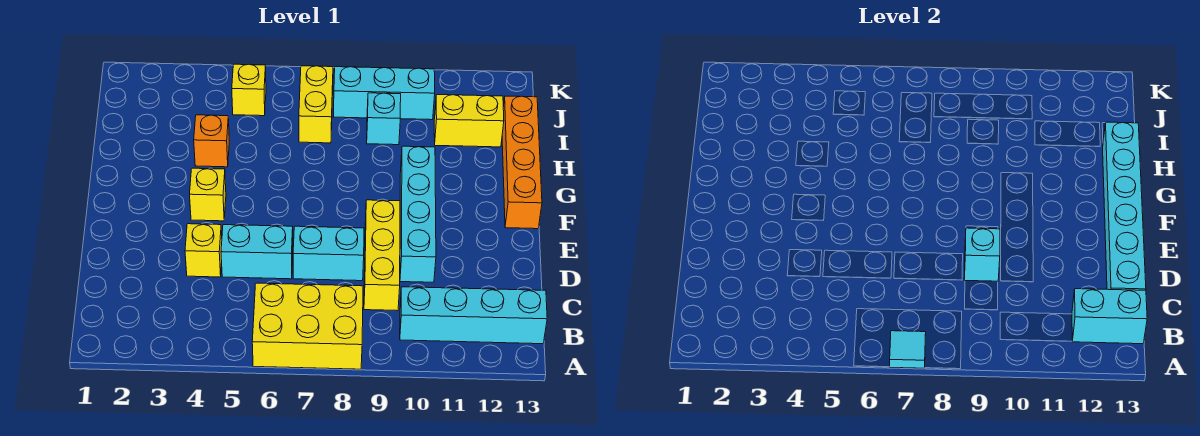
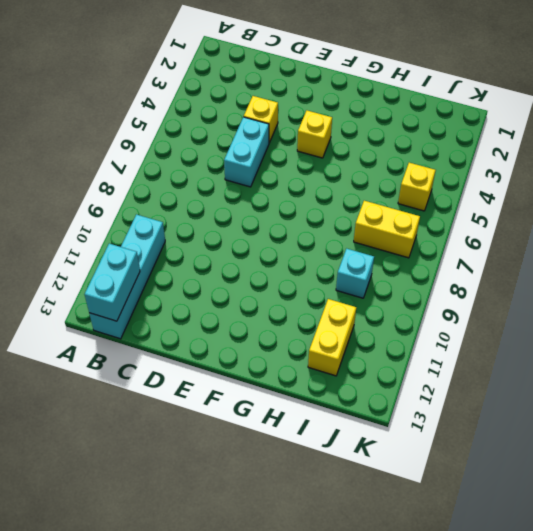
none -> yellow brick A6:B8 level 1
none -> yellow brick C9:E9 level 1
none -> cyan brick D7:D8 level 1

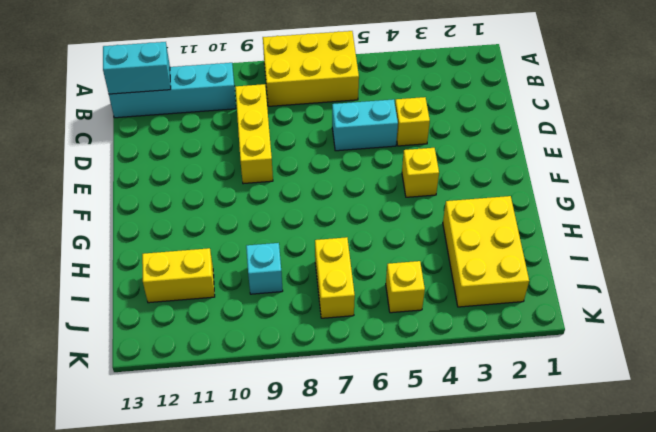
yellow brick H2:J3 level 1 -> none
none -> cyan brick D7:D8 level 1
none -> cyan brick D10:G10 level 1
none -> orange brick F13:I13 level 1

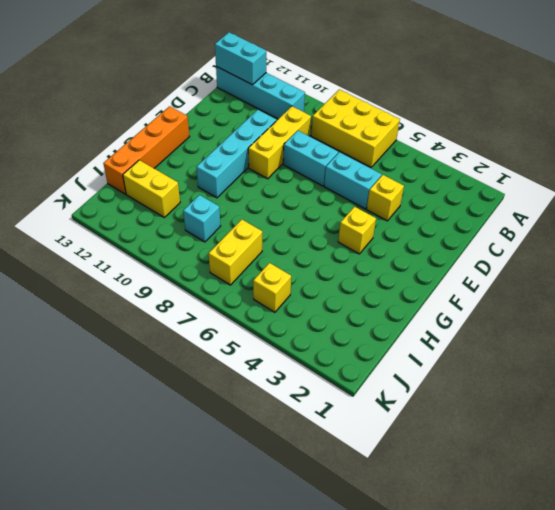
none -> orange brick H4 level 1
none -> cyan brick J8:J10 level 1
none -> cyan tile A7 level 2

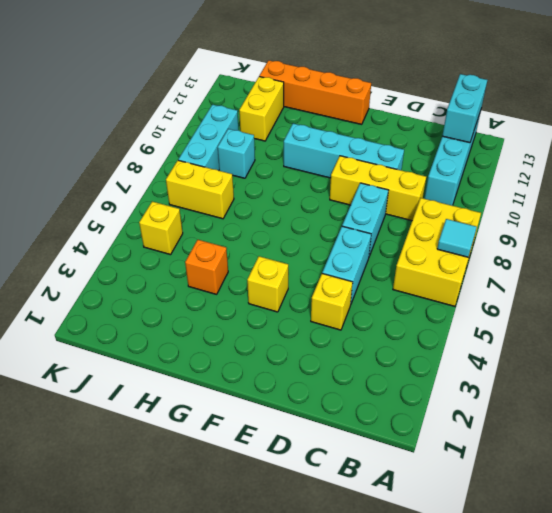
none -> cyan brick C13:H13 level 2
none -> cyan brick D9 level 2

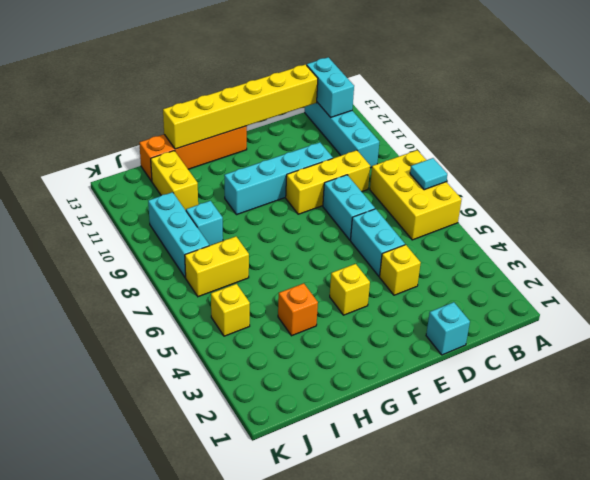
yellow brick C13:H13 level 2 -> cyan brick C13:H13 level 2
cyan brick D1 level 1 -> cyan brick D9 level 2

